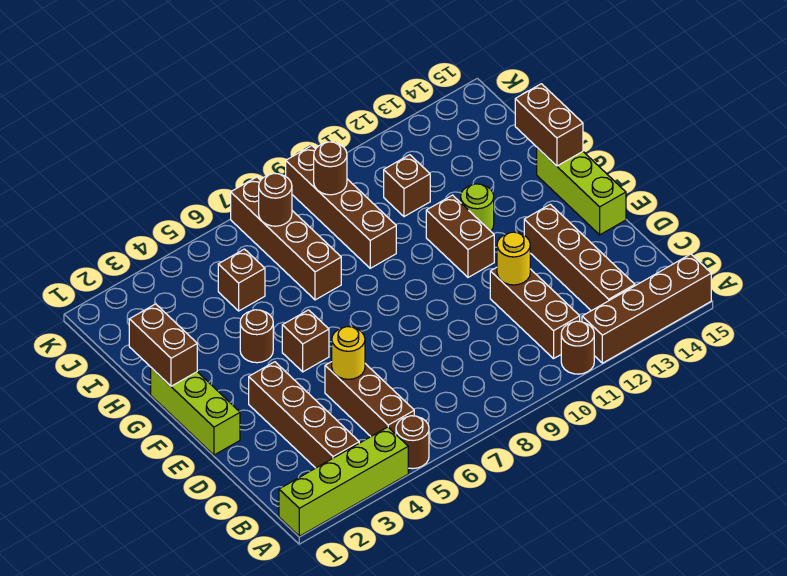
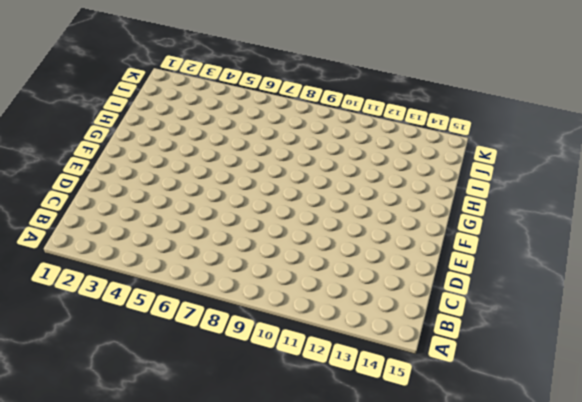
none -> lime brick A1:A4 level 1
none -> brown round brick A5 level 1
none -> brown round brick A11 level 1

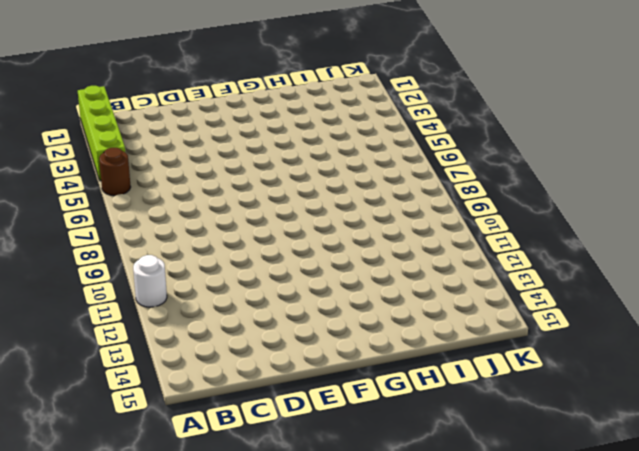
white round brick A11 level 1 -> brown round brick A11 level 1
none -> brown brick A12:A15 level 1
none -> brown brick B3:E3 level 1
none -> brown brick B5:D5 level 1

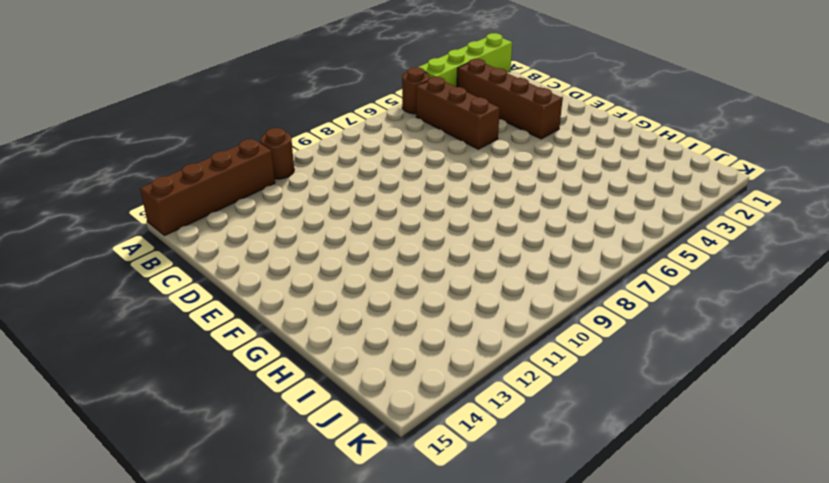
none -> brown brick B11:D11 level 1
none -> brown brick B13:E13 level 1
none -> lime brick E1:G1 level 1

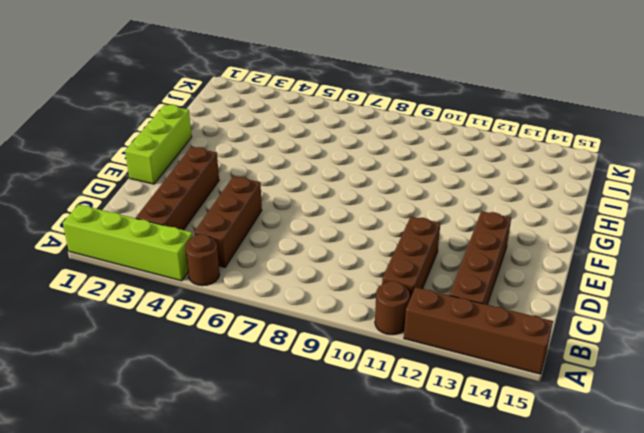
none -> lime brick E15:G15 level 1
none -> brown brick F5 level 1
none -> brown brick F11:G11 level 1

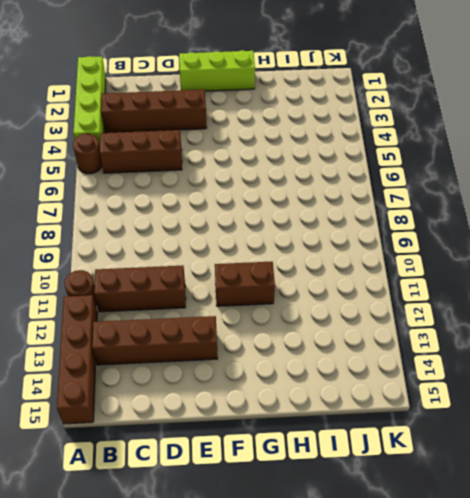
none -> lime brick E15:G15 level 1
none -> brown brick F5 level 1
none -> brown round brick G4 level 1

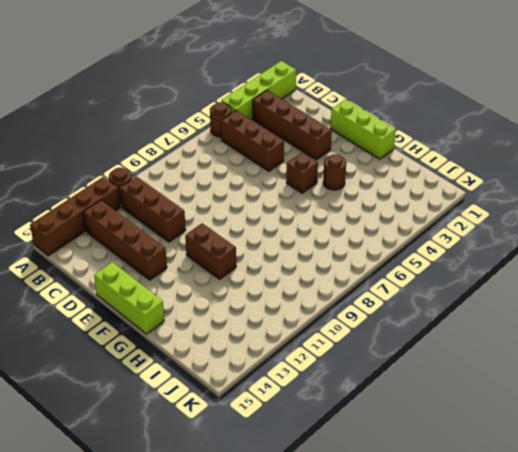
none -> lime round brick G12 level 1
none -> brown brick H7:K7 level 1
none -> brown brick H9:K9 level 1

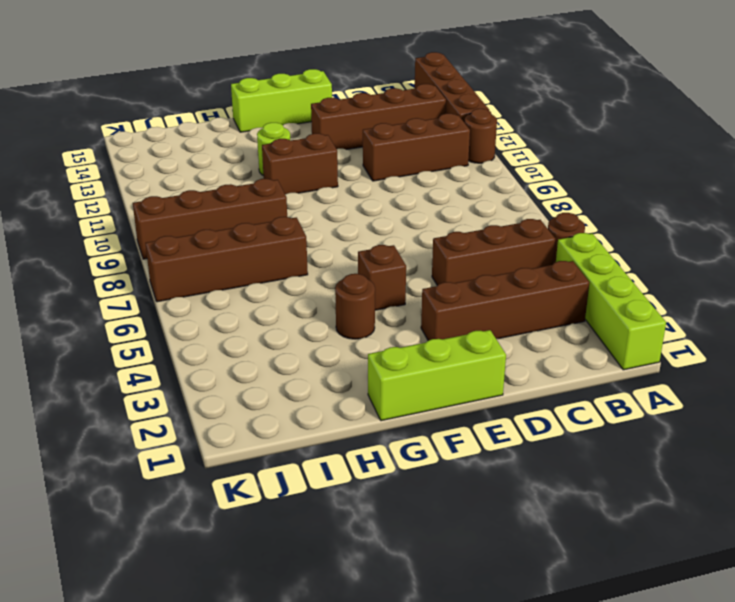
none -> brown brick I5 level 1
none -> brown brick I11 level 1
none -> yellow round brick D5 level 2

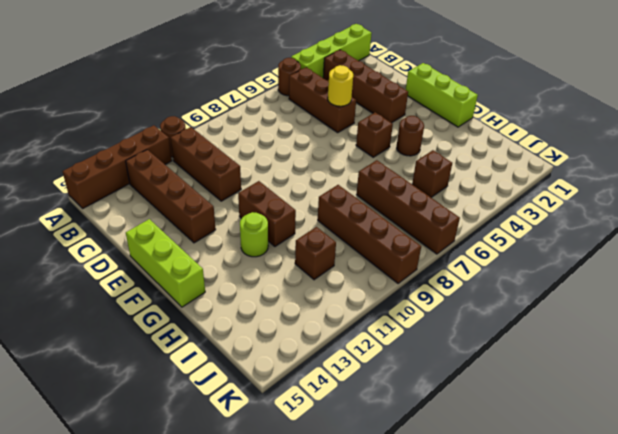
none -> yellow round brick D11 level 2
none -> brown brick G1:H1 level 2
none -> brown brick G15:H15 level 2

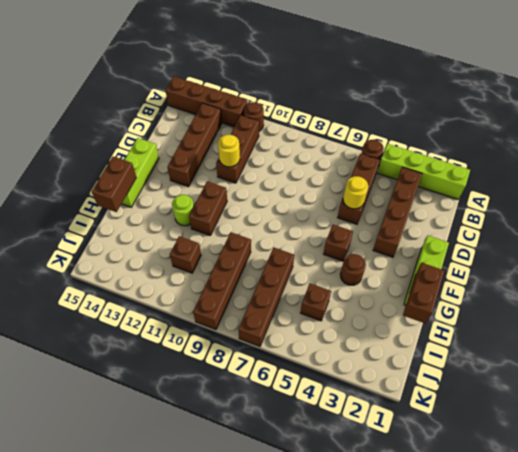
none -> brown round brick J7 level 2
none -> brown round brick J9 level 2

